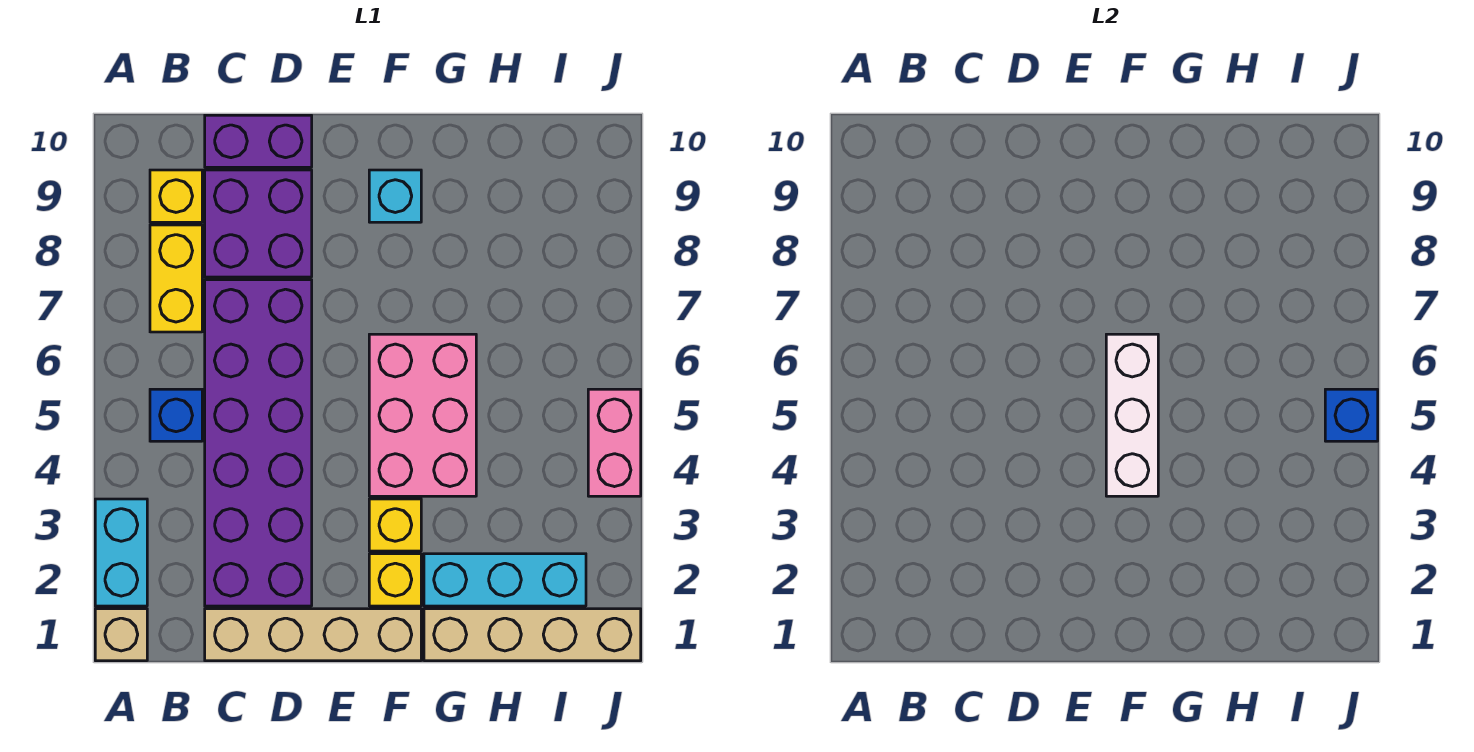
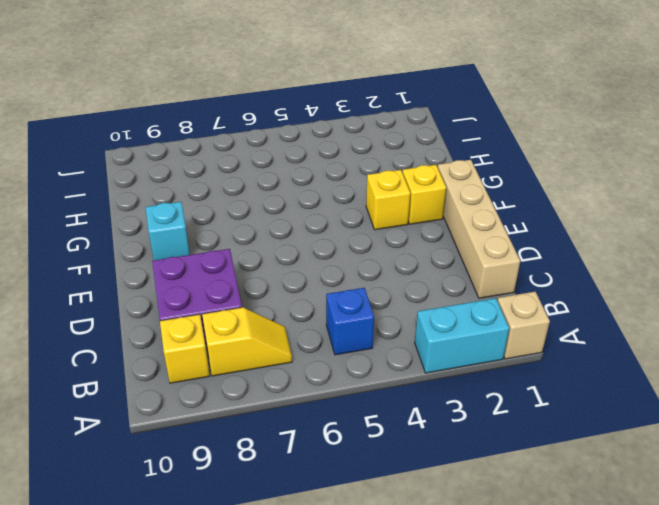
yellow slope B7:B8 level 1 top 8 -> yellow brick B7:B8 level 1
none -> purple brick C2:D7 level 1
none -> purple brick C10:D10 level 1
none -> pink brick F4:G6 level 1

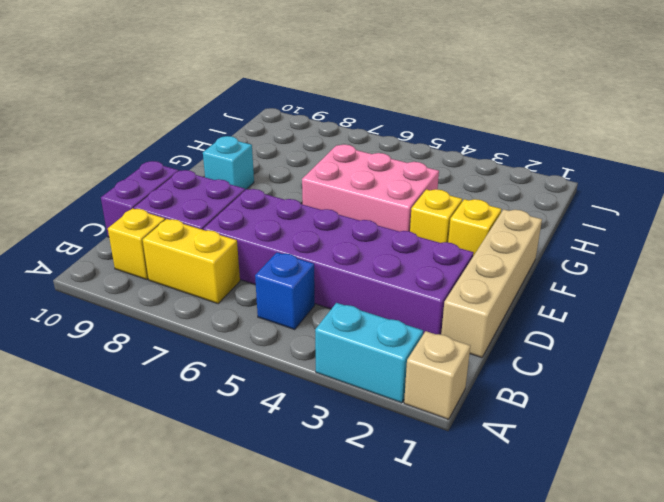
none -> tan brick G1:J1 level 1
none -> cyan brick G2:I2 level 1
none -> pink brick J4:J5 level 1

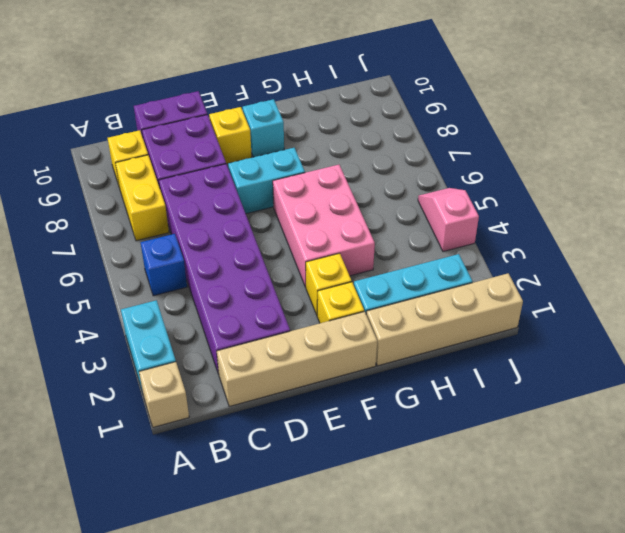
cyan brick E7:F7 level 1 -> none
yellow brick E9 level 1 -> none
pink slope J4:J5 level 1 top 4 -> pink brick J4:J5 level 1
none -> white brick F4:F6 level 2
none -> blue brick J5 level 2

